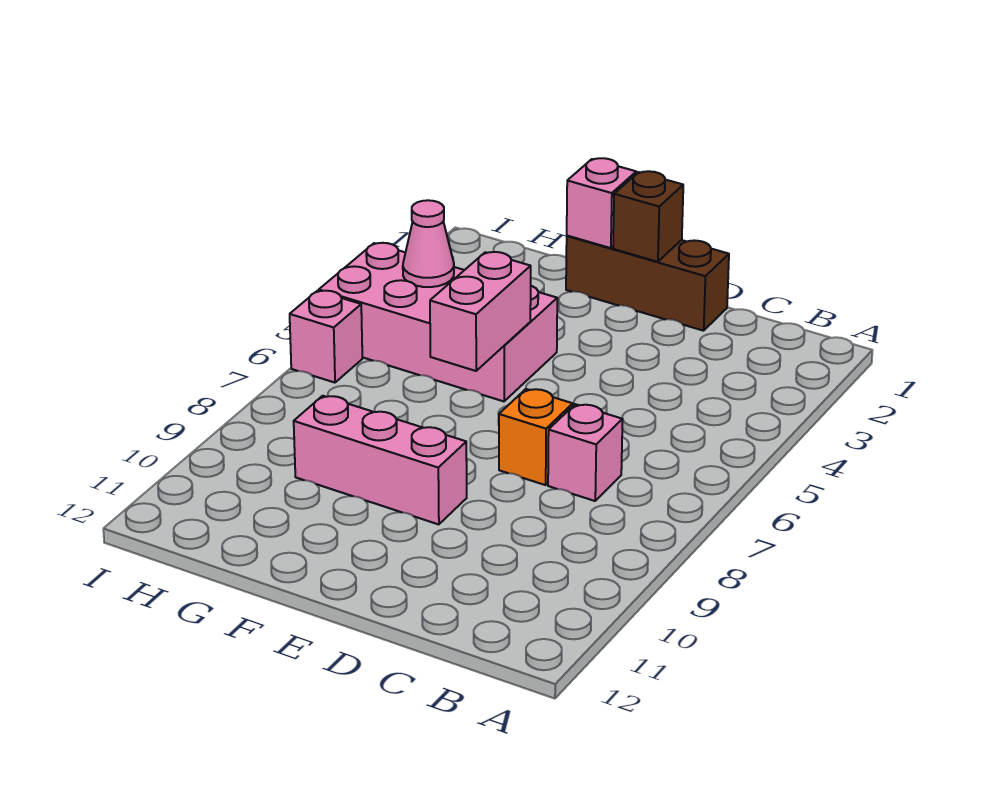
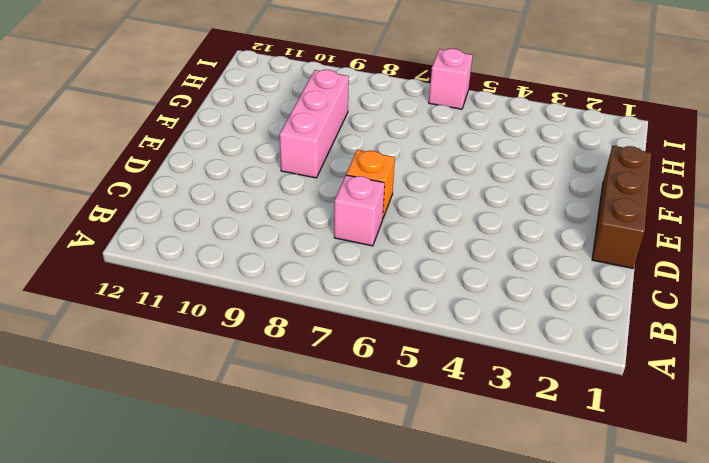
none -> pink brick F4:I5 level 1
none -> brown brick E1 level 2

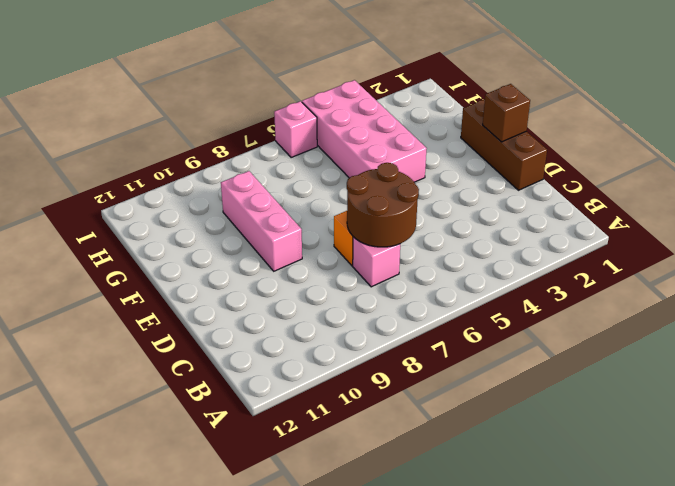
brown round brick C6:D7 level 2 -> none
none -> pink brick F1 level 2
none -> pink brick F5:F6 level 2

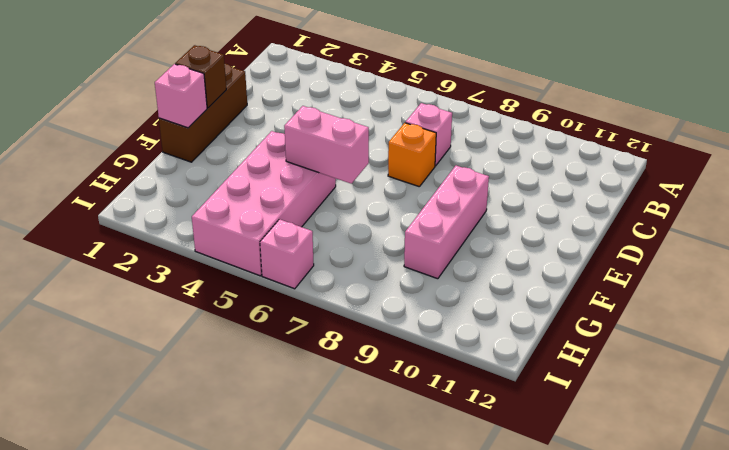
none -> pink cone H4 level 2

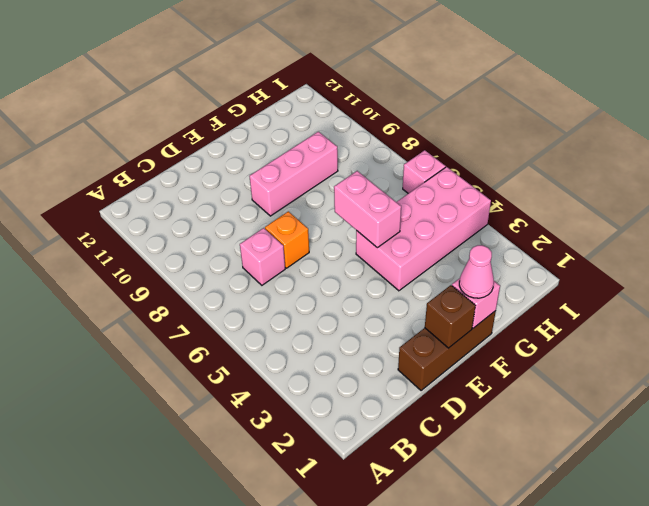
pink cone F1 level 3 -> pink cone H4 level 2

